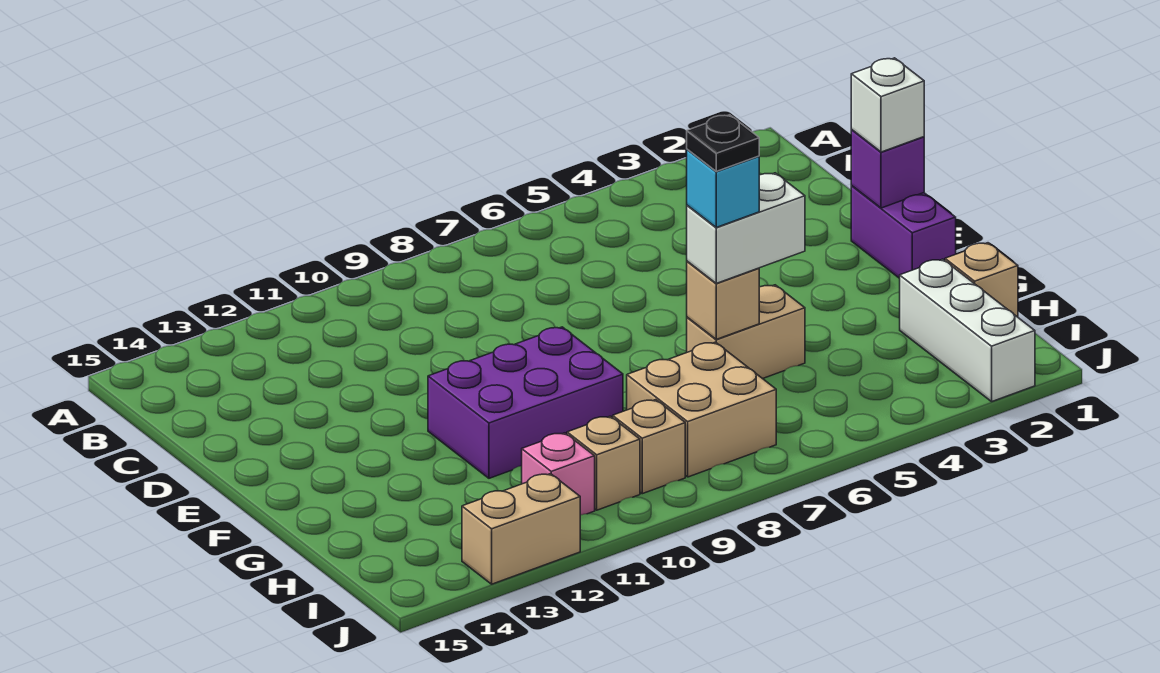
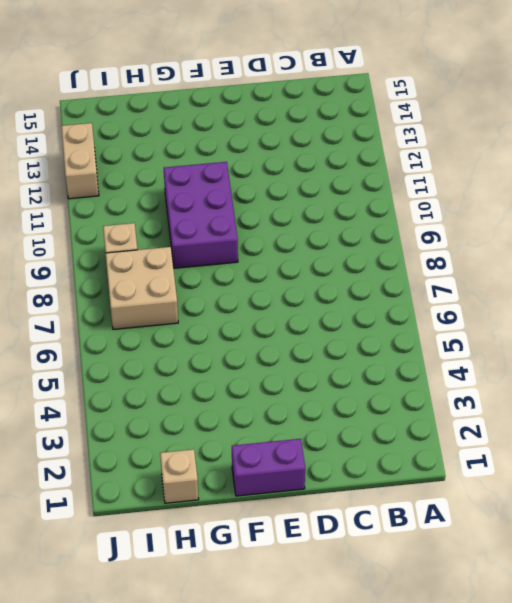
none -> tan brick G5:G6 level 1
none -> white brick H2:J2 level 1
none -> tan brick I10 level 1

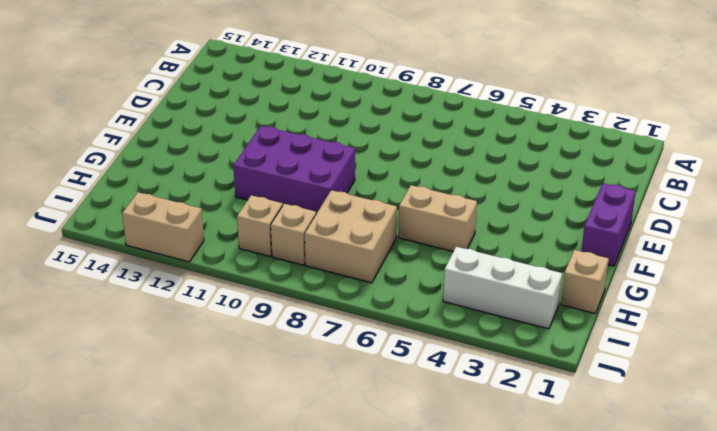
white brick I2:I4 level 1 -> white brick H2:J2 level 1
none -> pink brick I11 level 1
none -> purple brick E1 level 2
none -> tan brick G6 level 2

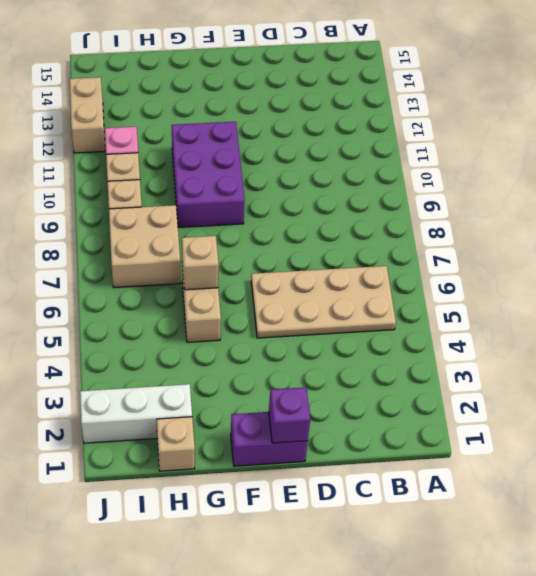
tan plate B5:E6 level 1 -> none
none -> white brick E1 level 3
none -> white brick G5:G6 level 3
none -> cyan brick G6 level 4

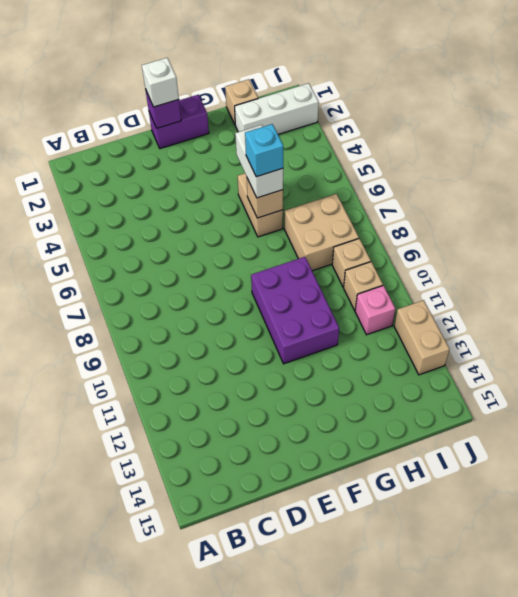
none -> black plate G6 level 5

